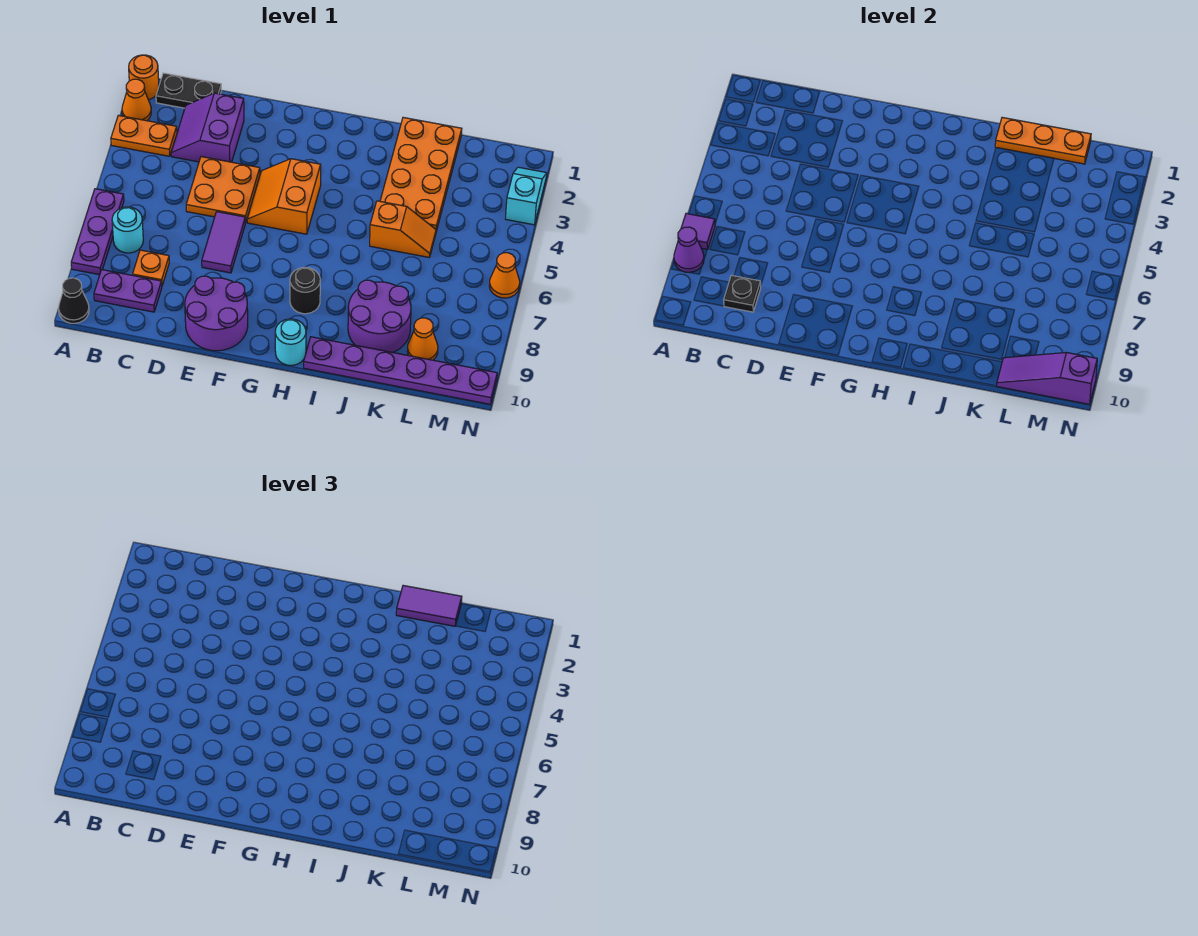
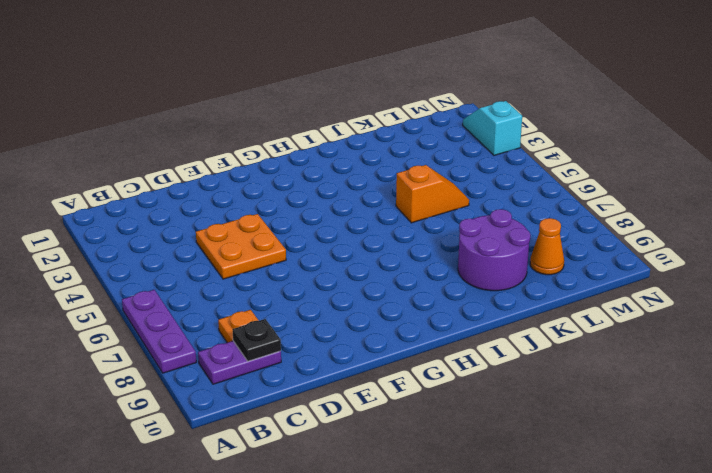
none -> orange round brick A1 level 1
none -> orange cone A2 level 1
none -> orange plate A3:B3 level 1

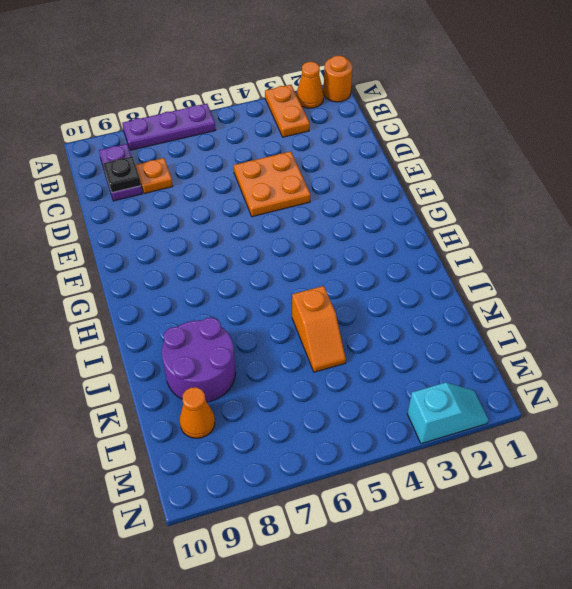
none -> black cone A10 level 1
none -> black plate B1:C1 level 1
none -> cyan round brick B7 level 1

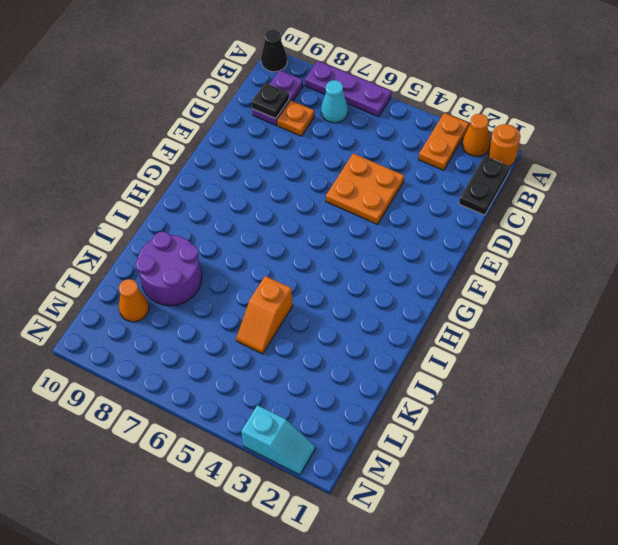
cyan cone B7 level 1 -> cyan round brick B7 level 1
none -> purple slope C2:D3 level 1 top D
none -> purple tile E6:E7 level 1
none -> purple round brick E9:F10 level 1

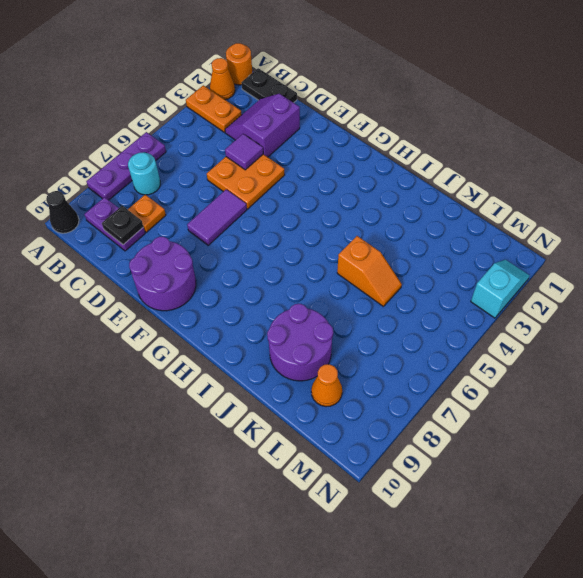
purple tile D4 level 2 -> purple tile A7 level 2
none -> orange slope F4:G5 level 1 top G
none -> black round brick H8 level 1
none -> cyan round brick H10 level 1

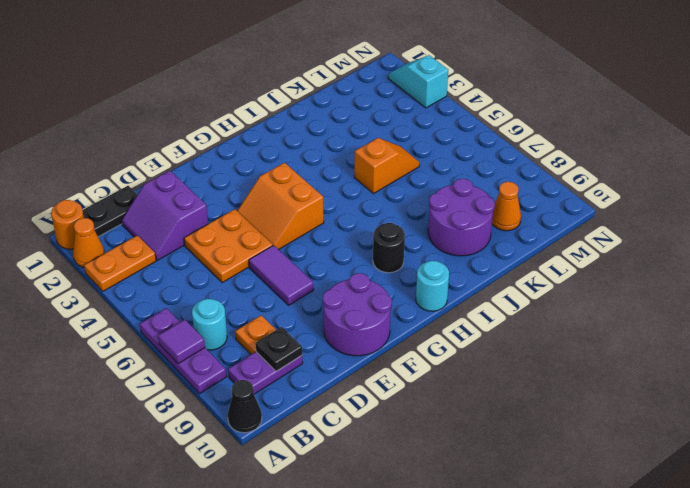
none -> purple plate I10:N10 level 1
none -> orange plate J1:K4 level 1
none -> orange cone N6 level 1

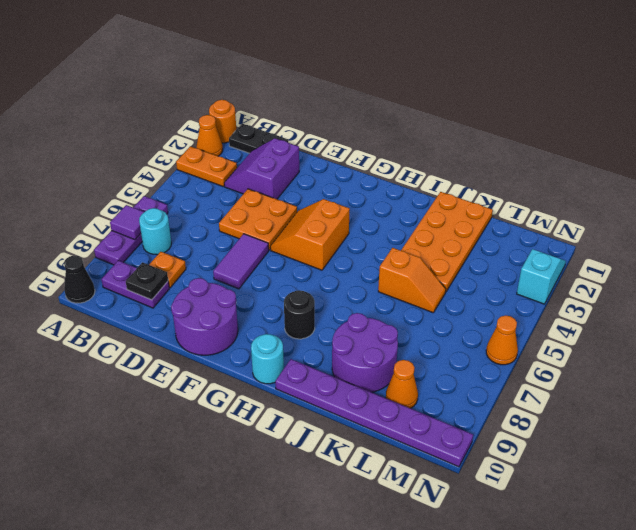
none -> purple cone A8 level 2
none -> orange plate J1:L1 level 2
none -> purple slope L10:N10 level 2 top N

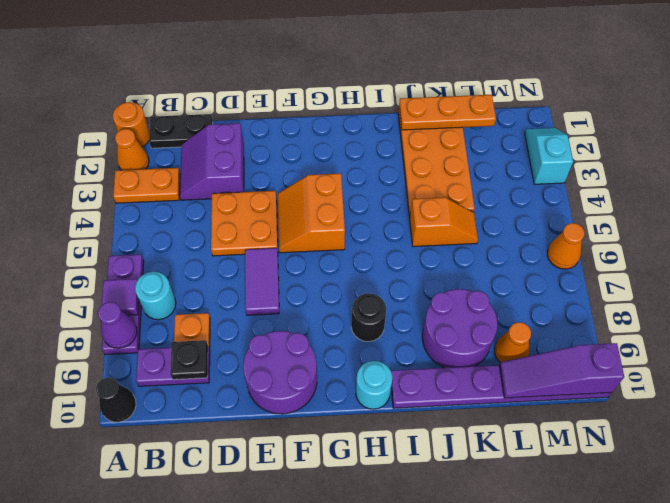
none -> purple tile J1:K1 level 3

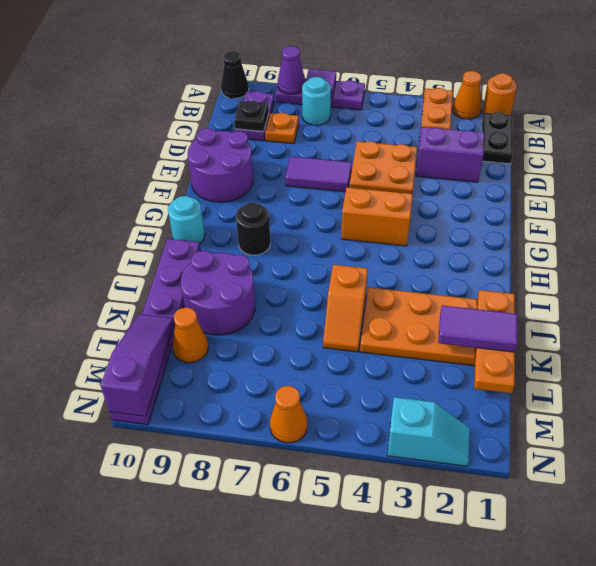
purple tile K1:K2 level 3 -> purple tile J1:K1 level 3

